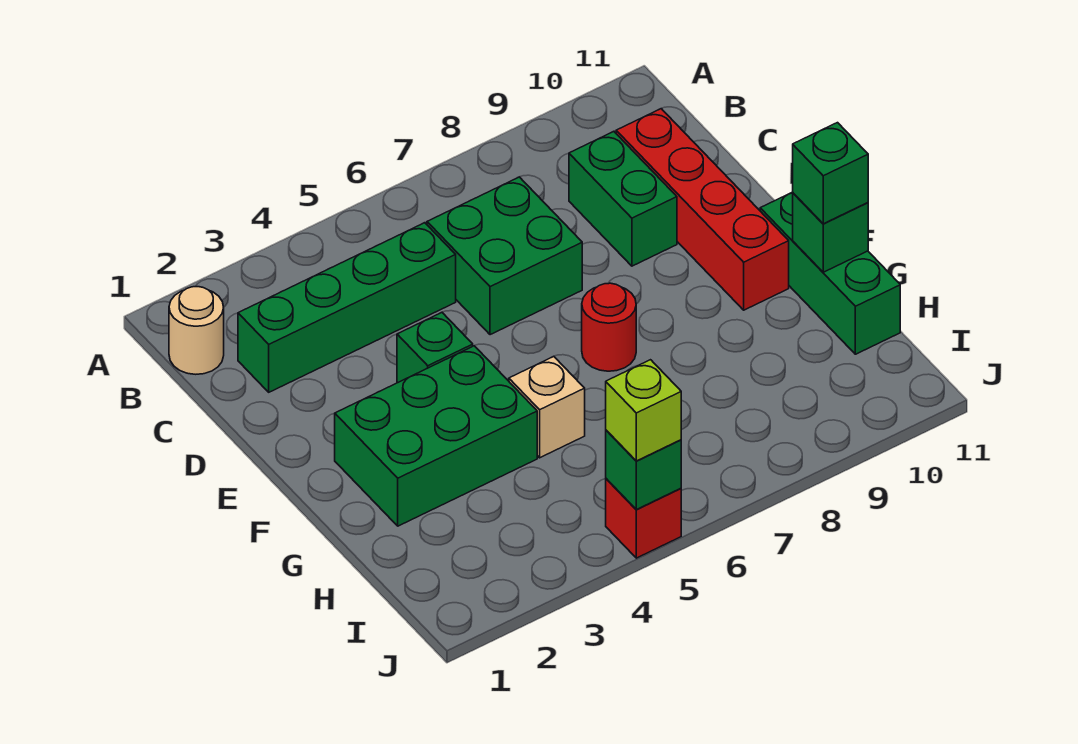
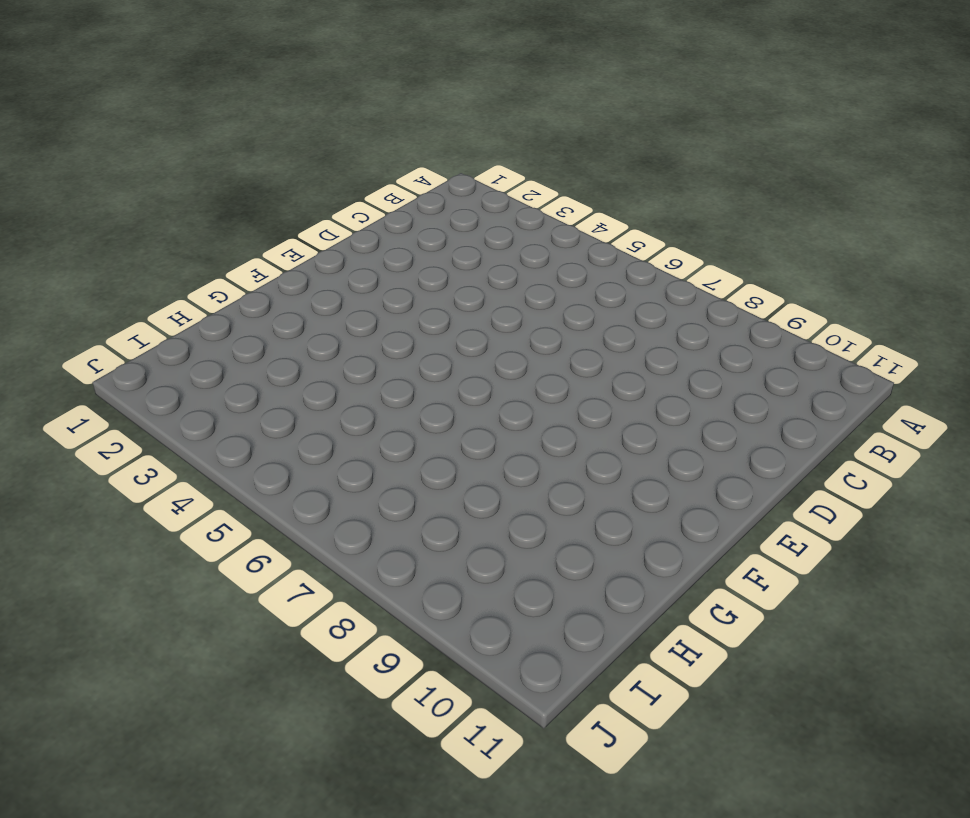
none -> tan round brick B1 level 1
none -> green brick C2:C5 level 1
none -> green brick C6:D7 level 1

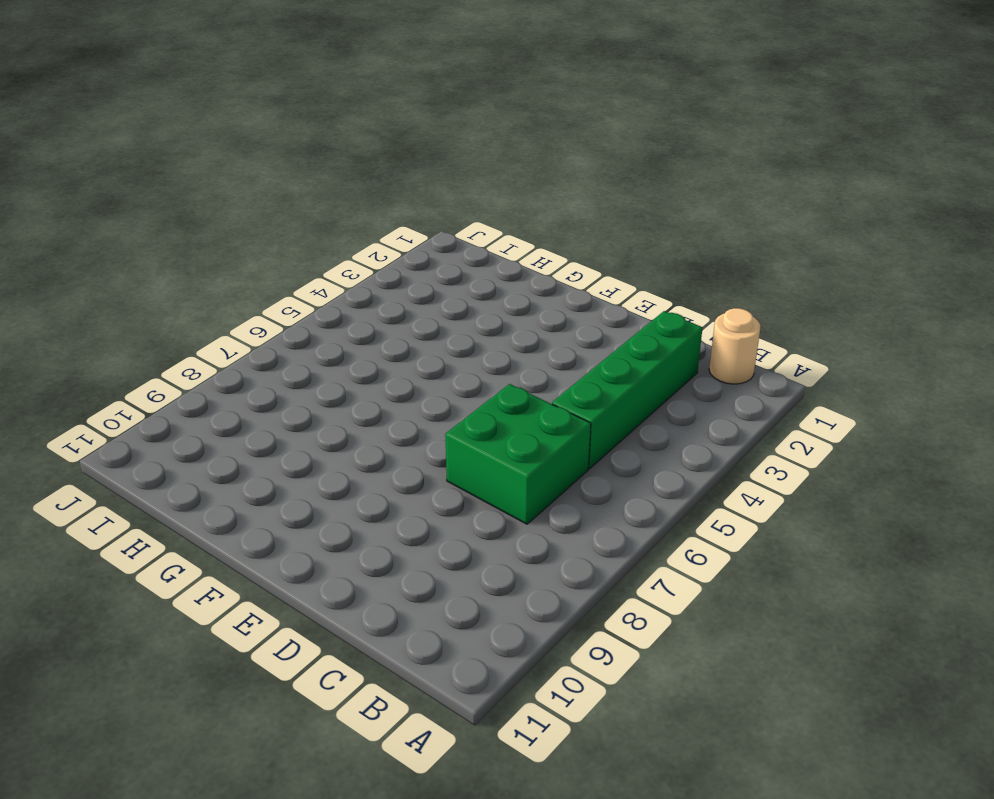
none -> green brick C9:D9 level 1
none -> red brick C10:F10 level 1
none -> green brick E4 level 1

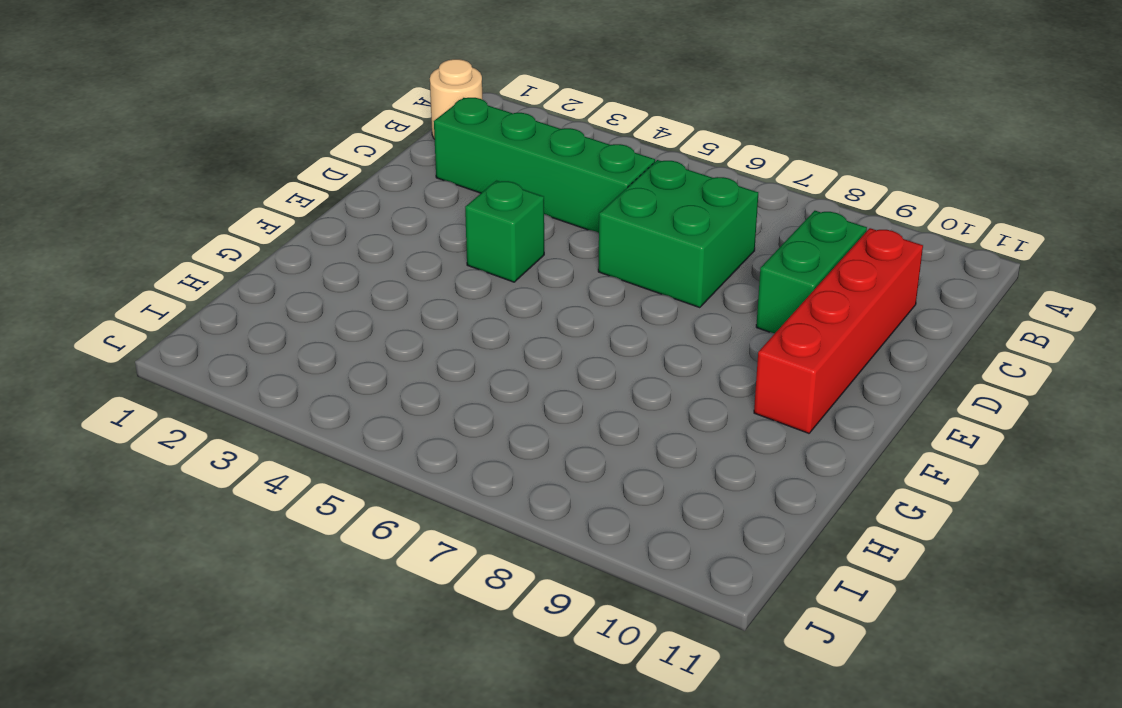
none -> green brick F2:G4 level 1
none -> red round brick F7 level 1
none -> green brick F11:H11 level 1

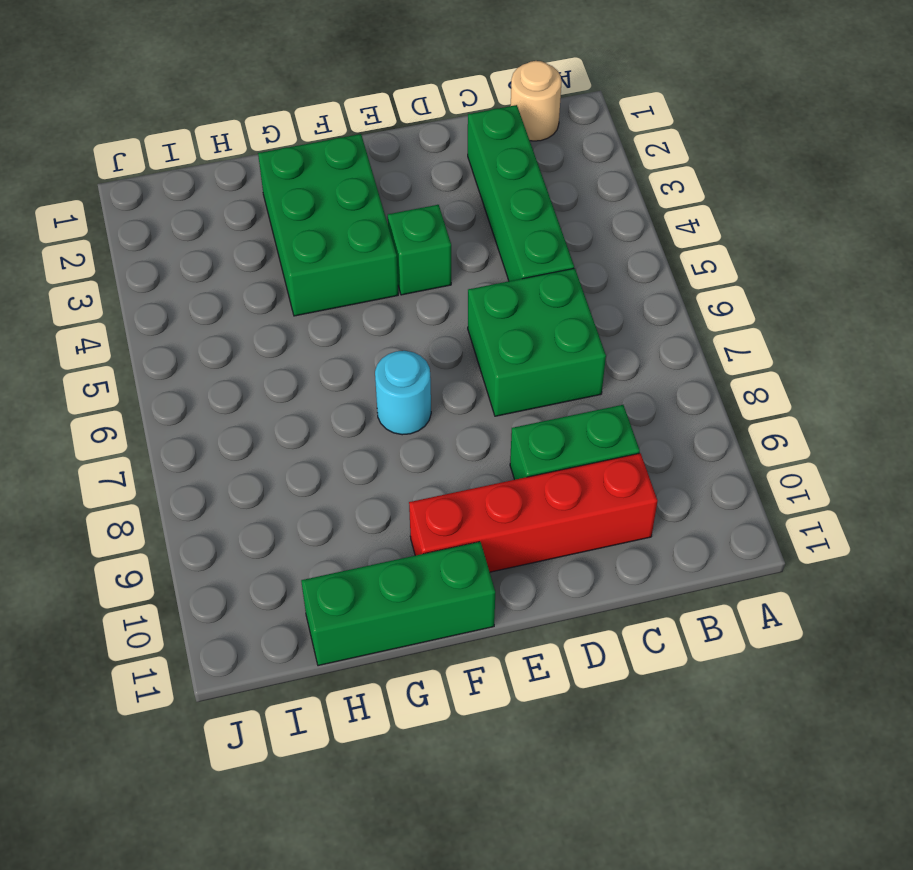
cyan round brick F7 level 1 -> red round brick F7 level 1
none -> tan brick G5 level 1
none -> red brick J5 level 1
none -> green brick G11 level 2

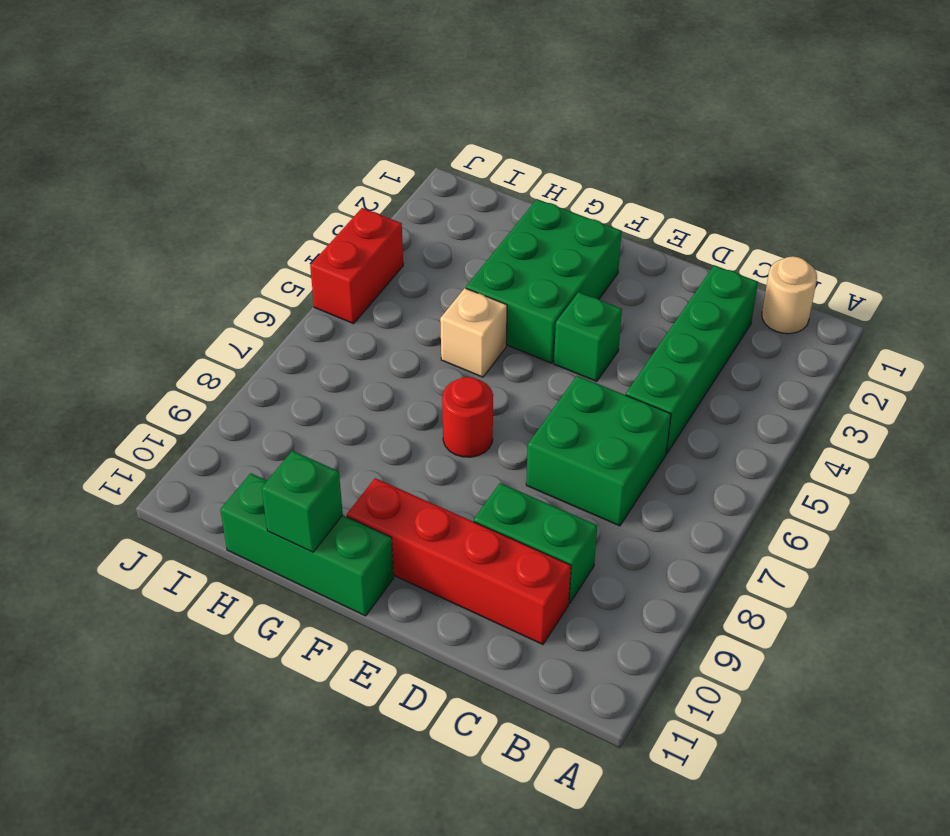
red brick J4:J5 level 1 -> red brick J5 level 1
none -> green brick J5 level 2
none -> green brick G11 level 3
none -> lime brick J5 level 3

